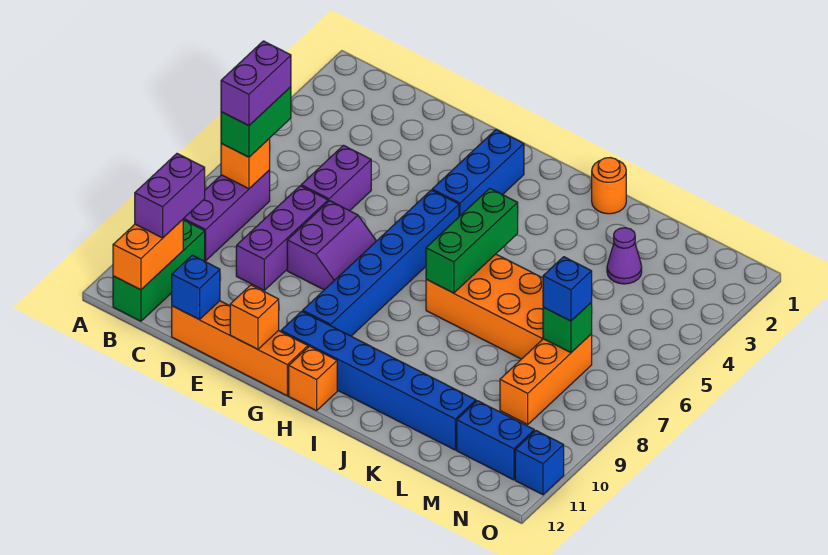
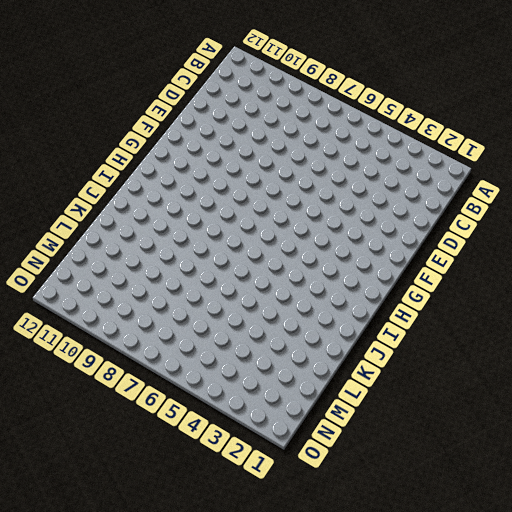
none -> purple brick B7:B9 level 1
none -> green brick B10:B12 level 1
none -> purple brick D5:D6 level 1

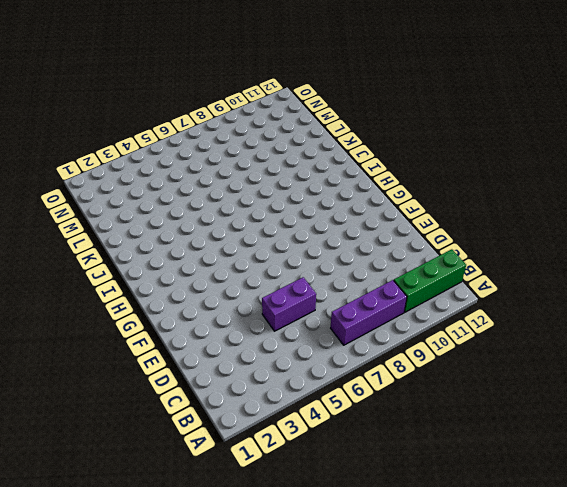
none -> purple brick D7:D9 level 1
none -> orange brick D12:G12 level 1
none -> purple slope E7:F8 level 1 top E

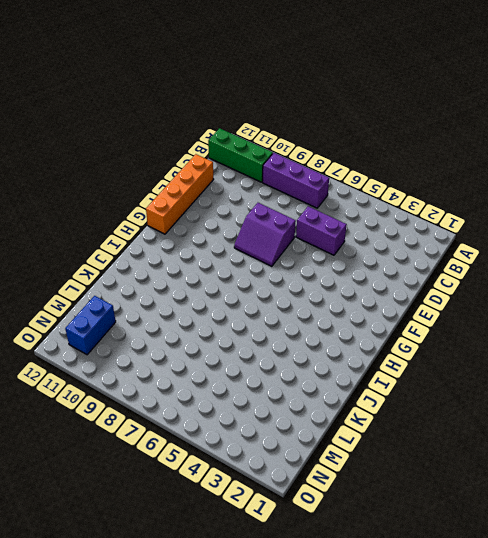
none -> purple brick D7:D9 level 1
none -> blue brick G2:G4 level 1
none -> blue brick G5:G10 level 1

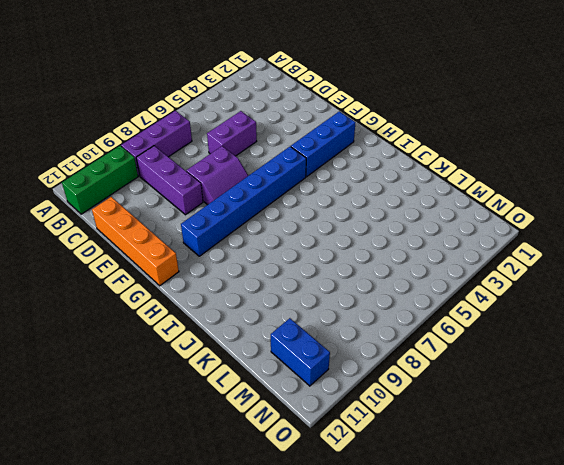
purple brick C9:E9 level 1 -> purple brick D7:D9 level 1
none -> blue brick G11:L11 level 1
none -> orange brick H12 level 1
none -> orange brick I6:L7 level 1

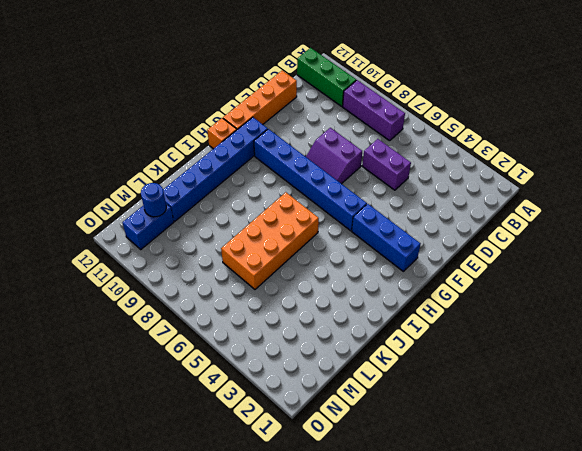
blue round brick M11 level 2 -> none
none -> purple brick D7:D9 level 1
none -> orange round brick J1 level 1
none -> purple cone L3 level 1

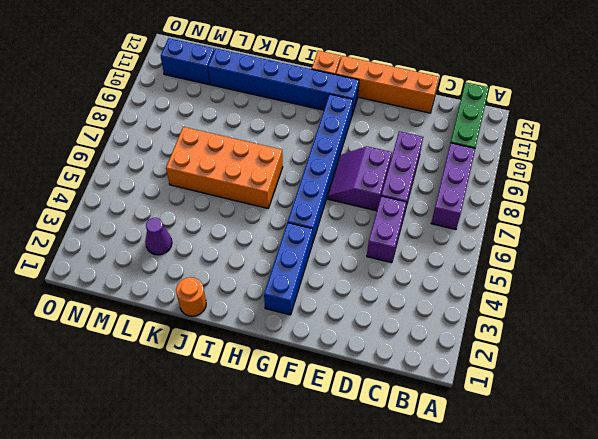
none -> orange brick M7:M9 level 1
none -> blue brick O11 level 1
none -> orange brick B7 level 2

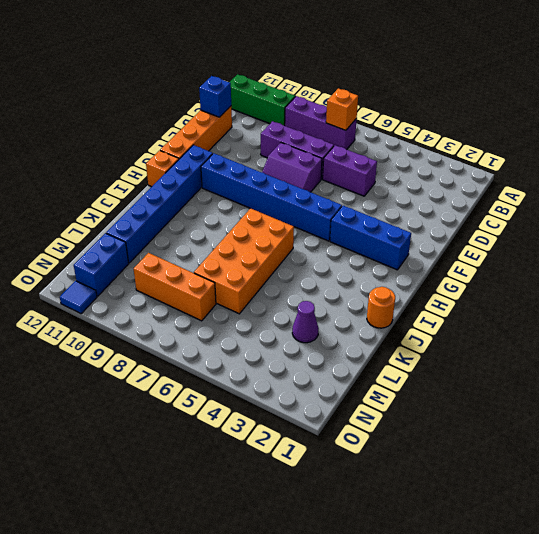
blue tile O11 level 1 -> blue brick O11 level 1
none -> orange brick B11:B12 level 2
none -> orange brick F12 level 2
none -> green brick I5:I7 level 2

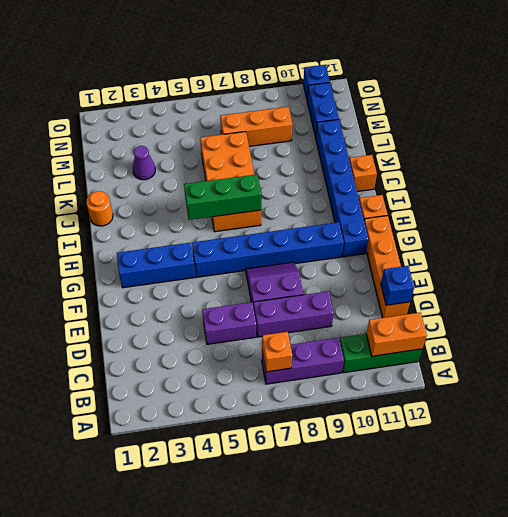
orange brick J12 level 1 -> orange brick F12 level 2
none -> green brick M7 level 2
none -> green brick B6:B7 level 3
none -> purple brick B10:B11 level 3

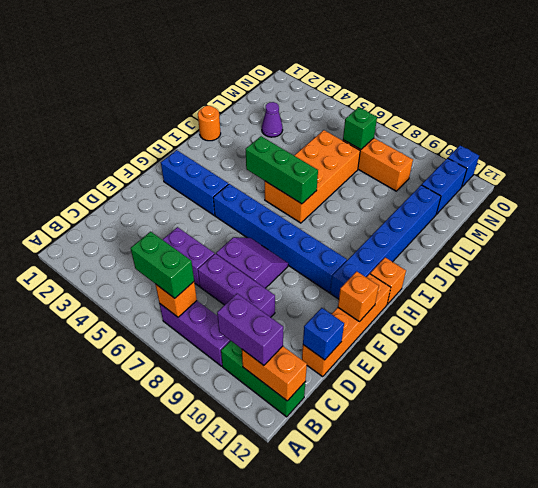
none -> blue brick M7 level 3
none -> purple brick B6:B7 level 4

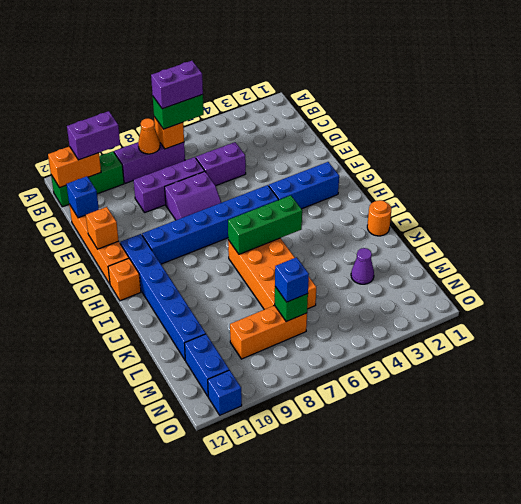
orange cone B8 level 2 -> none

